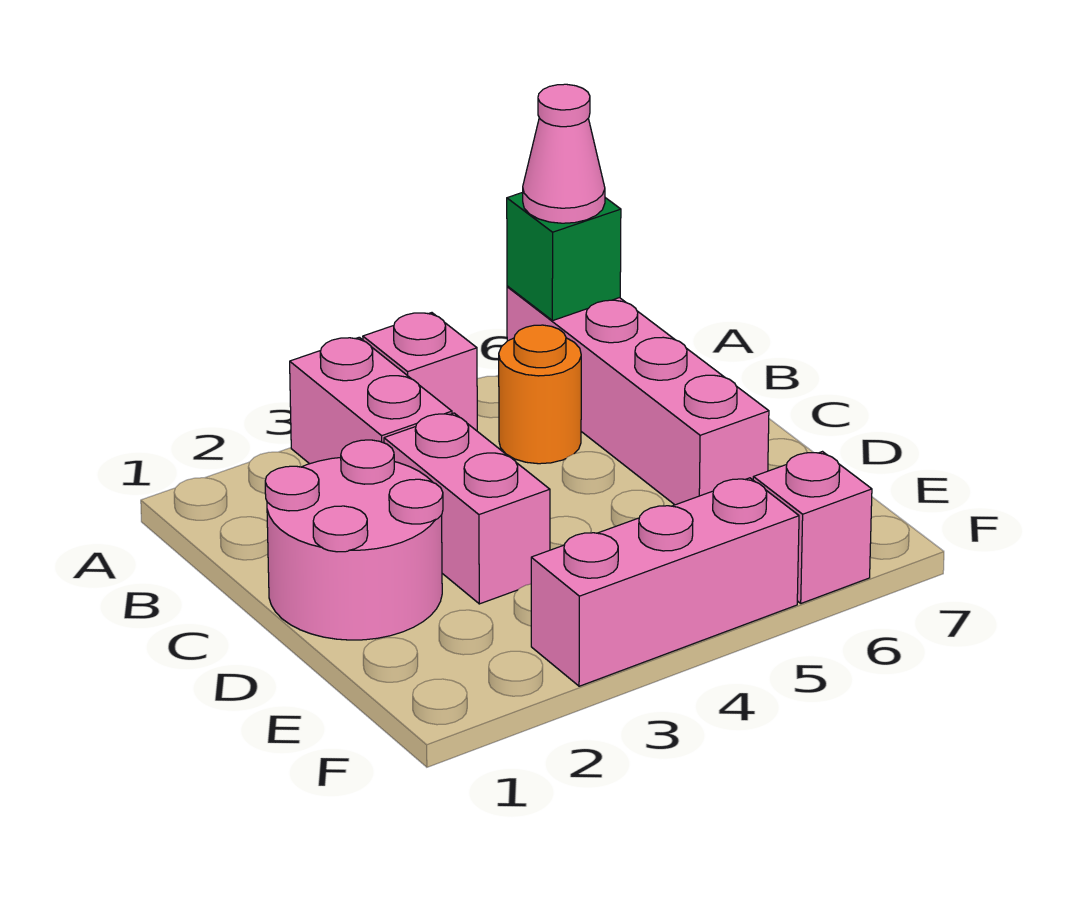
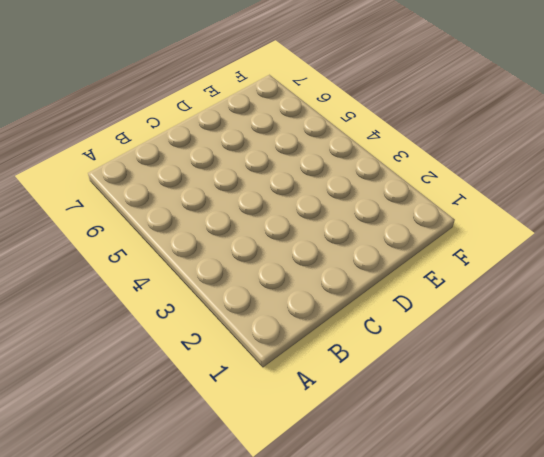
none -> pink brick A3:B3 level 1
none -> pink brick A4 level 1

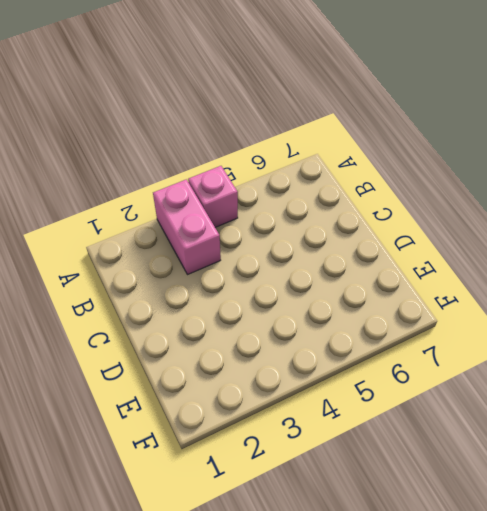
none -> pink brick A6:D6 level 1
none -> orange round brick B5 level 1

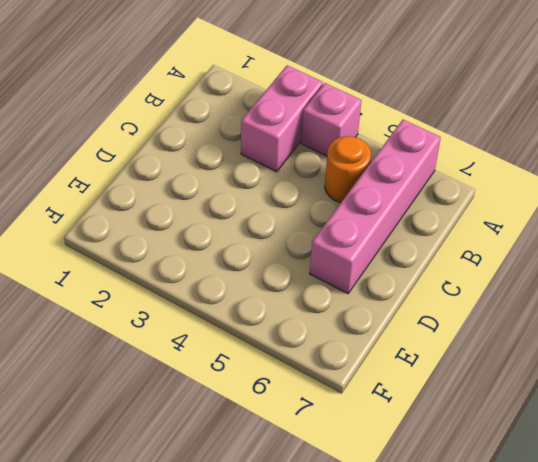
none -> pink round brick C1:D2 level 1
none -> pink brick C3:D3 level 1

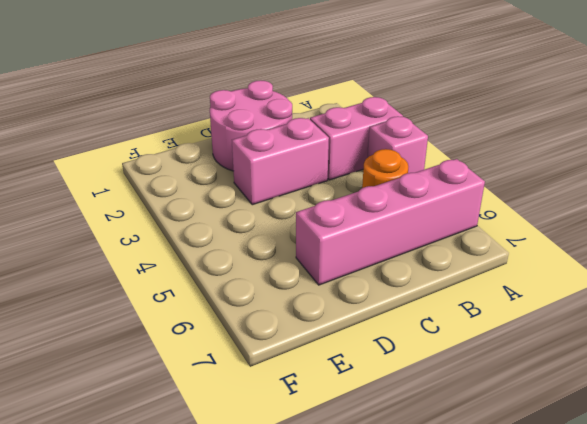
none -> pink brick F3:F5 level 1
none -> pink brick F6 level 1

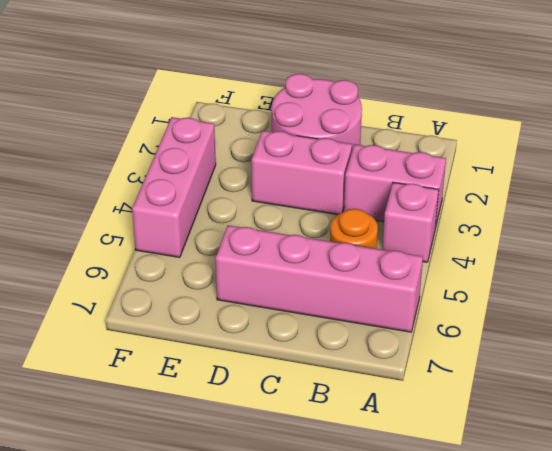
none -> pink brick F6 level 1
none -> green brick A6 level 2

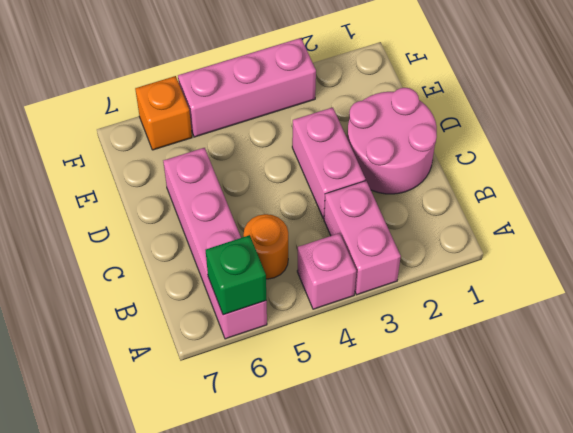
orange brick F6 level 1 -> pink brick F6 level 1
none -> pink cone A6 level 3

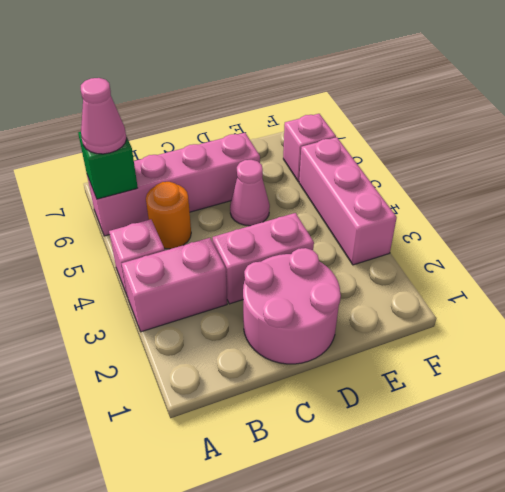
pink cone D5 level 1 -> none

